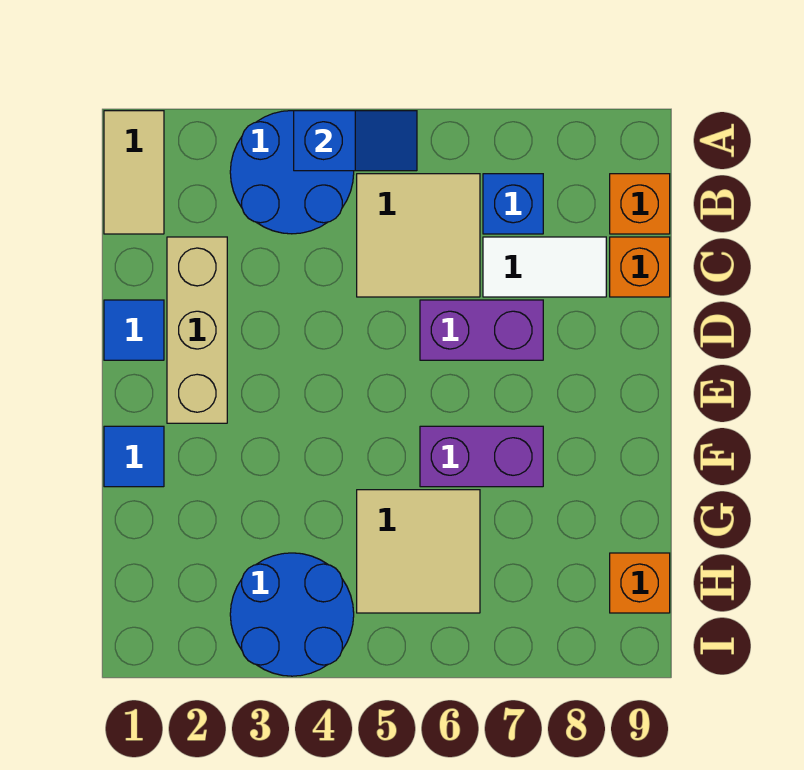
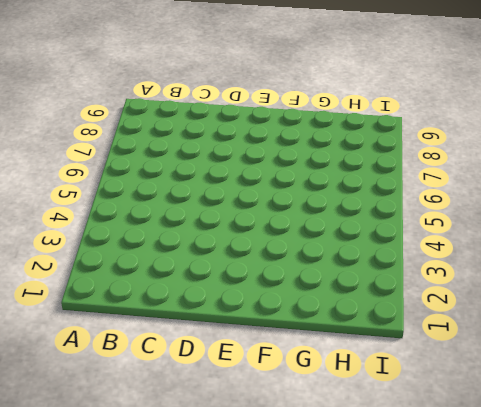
none -> tan tile A1:B1 level 1
none -> blue round brick A3:B4 level 1
none -> tan tile B5:C6 level 1

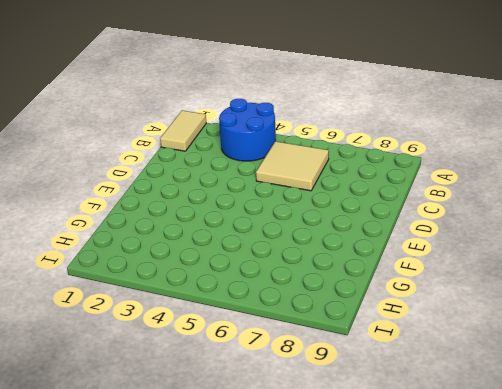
none -> blue brick B7 level 1
none -> orange brick B9 level 1
none -> tan brick C2:E2 level 1

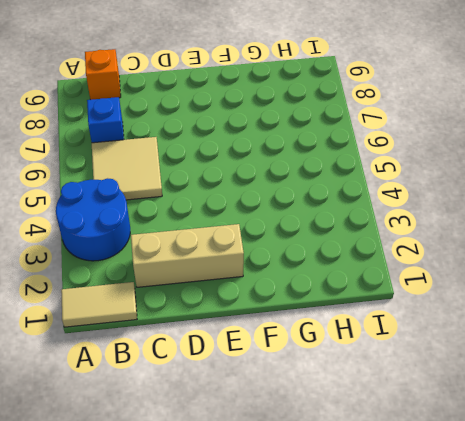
none -> white tile C7:C8 level 1
none -> orange brick C9 level 1
none -> blue tile D1 level 1

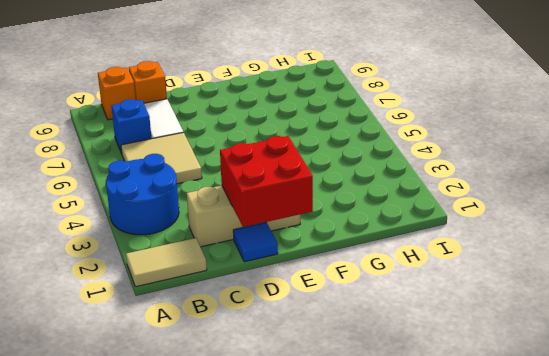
red brick D1:E2 level 2 -> none
none -> purple brick D6:D7 level 1
none -> blue tile F1 level 1
none -> purple brick F6:F7 level 1

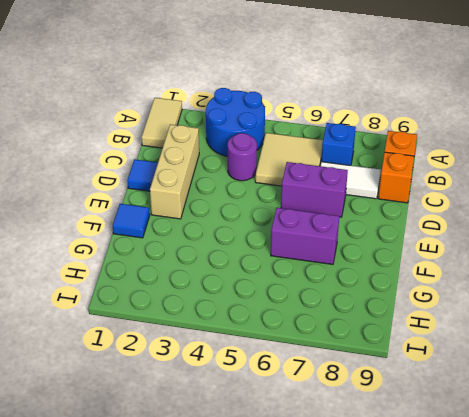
purple round brick C4 level 1 -> none
none -> tan tile G5:H6 level 1
none -> blue round brick H3:I4 level 1
none -> orange brick H9 level 1

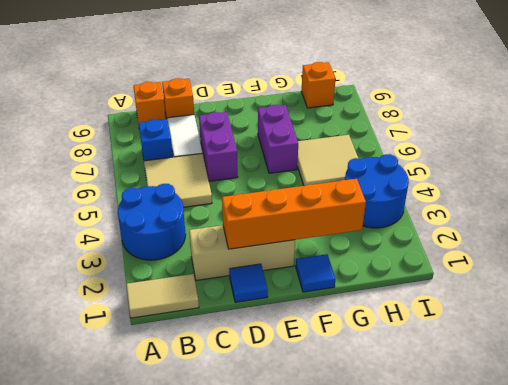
orange brick D2:G2 level 2 -> none
none -> blue slope A4:A5 level 2 top 4

